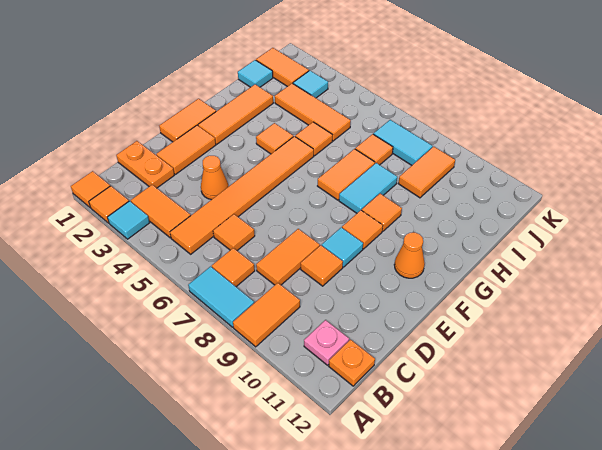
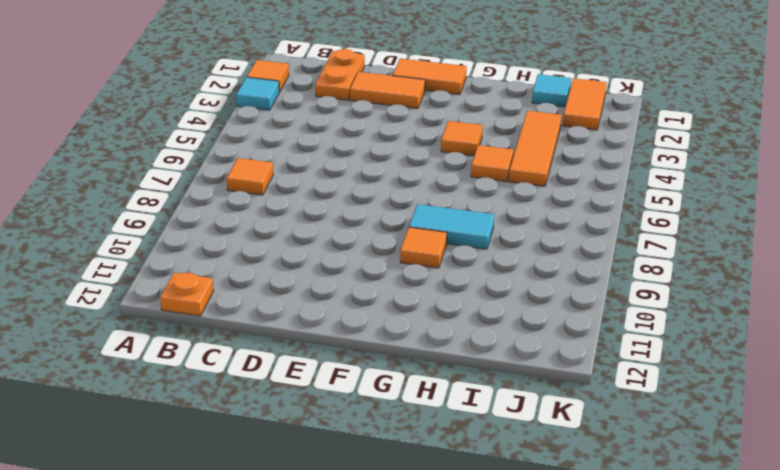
none -> orange tile A1 level 1
none -> cyan tile A7:A8 level 1
none -> orange tile A9:B9 level 1
none -> orange tile B3:B4 level 1

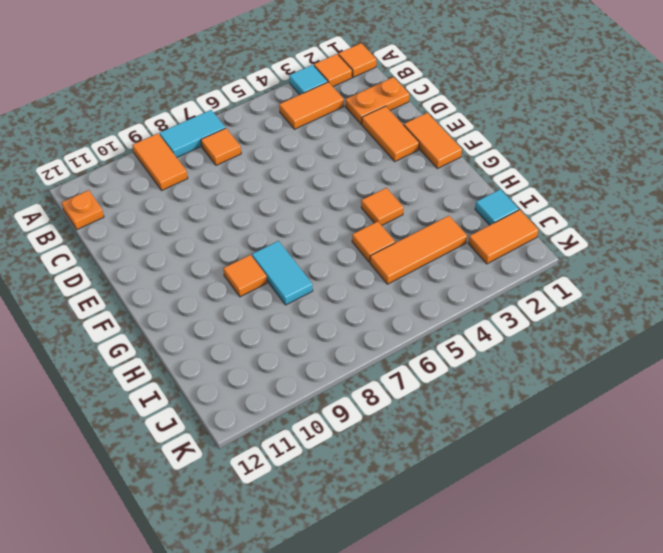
none -> orange tile B5:G5 level 1
none -> pink plate B11 level 1
none -> orange tile C6 level 1
none -> orange tile C8:D8 level 1

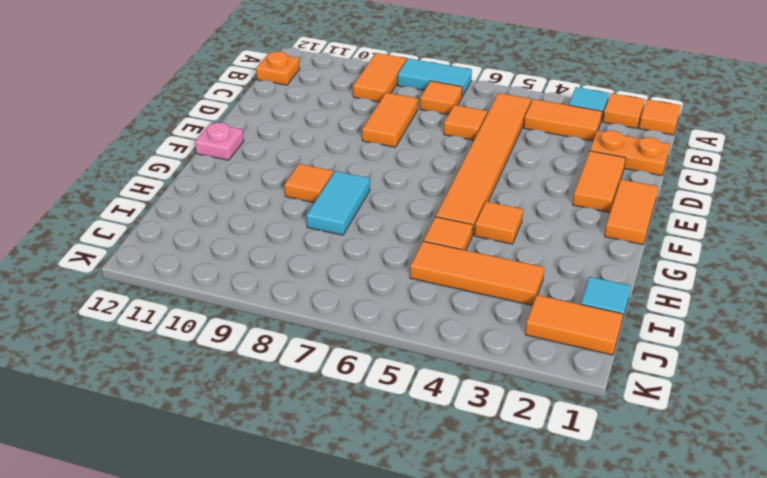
pink plate F12 level 1 -> pink plate B11 level 1
none -> orange cone D4 level 1
none -> orange tile D9 level 1
none -> cyan tile E9 level 1
none -> orange tile F2:H2 level 1

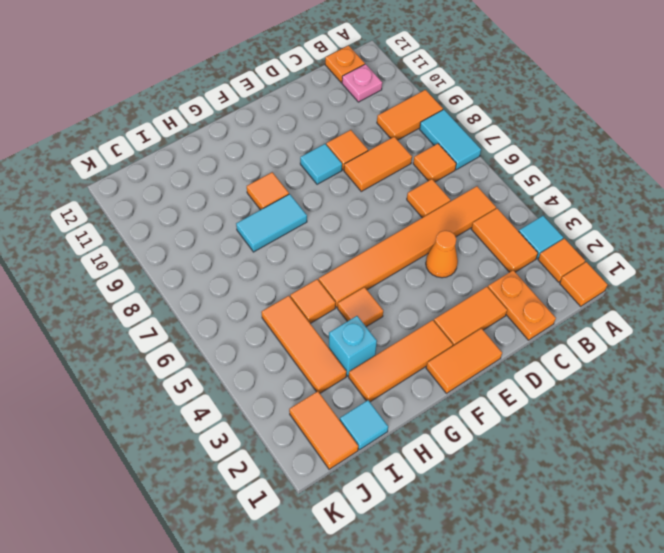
cyan brick H3 level 1 -> none
none -> orange tile F9 level 1
none -> orange cone F11 level 1
none -> orange tile G7:H7 level 1
none -> orange tile I7 level 1

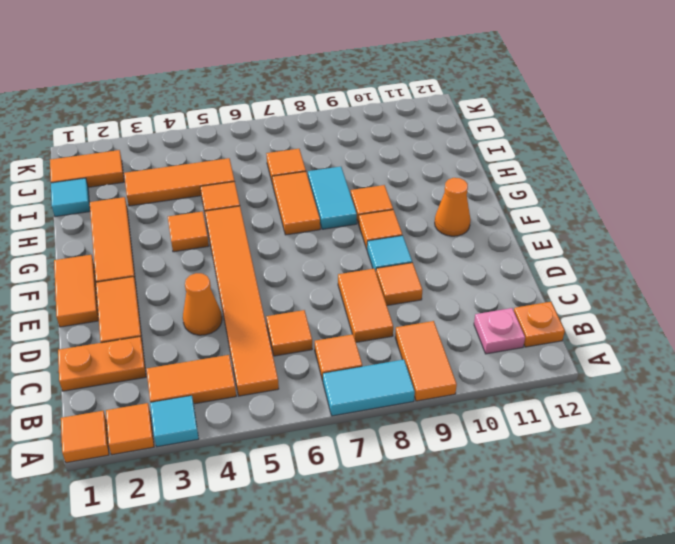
none -> orange tile I9:J9 level 1
none -> cyan tile J3 level 1
none -> cyan tile J7:J8 level 1

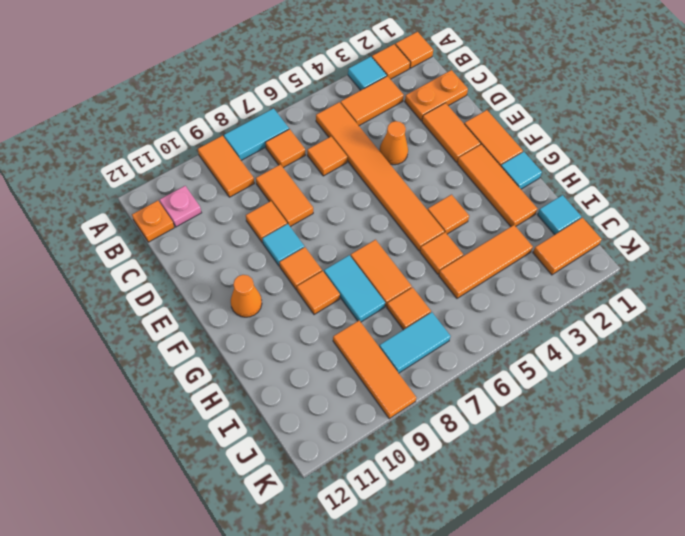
cyan tile G1 level 1 -> cyan tile J3 level 1
orange tile I9:K9 level 1 -> orange tile I9:J9 level 1

